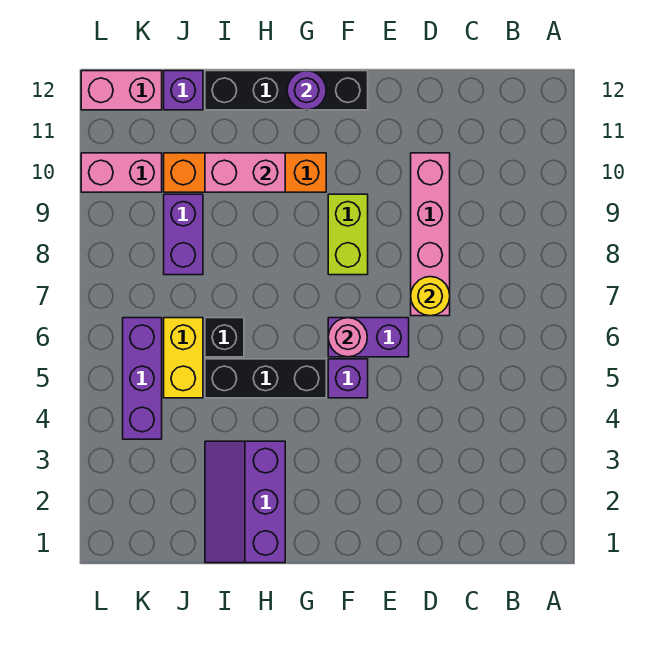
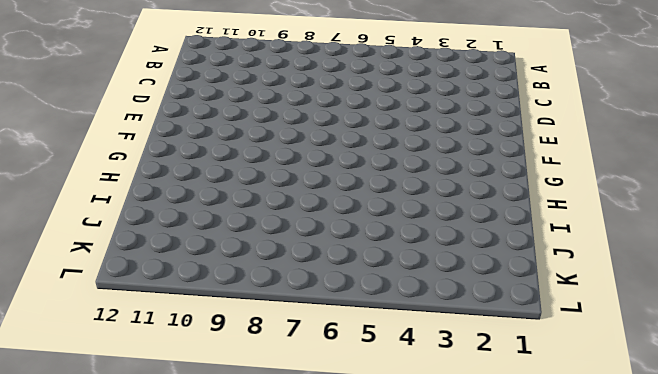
none -> pink brick D7:D10 level 1
none -> purple brick E6:F6 level 1
none -> purple brick F5 level 1

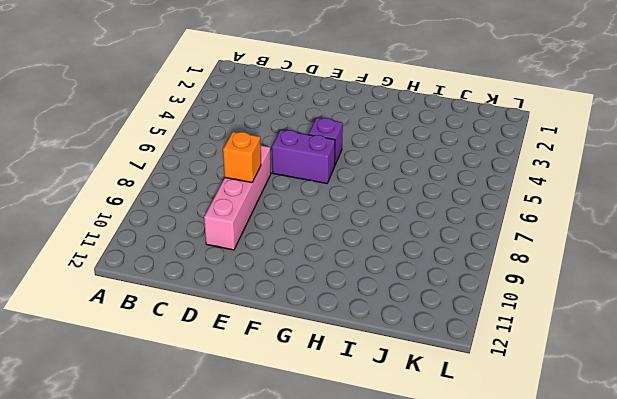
orange brick D8 level 2 -> none
none -> lime brick F8:F9 level 1
none -> black brick F12:I12 level 1
none -> black brick G5:I5 level 1

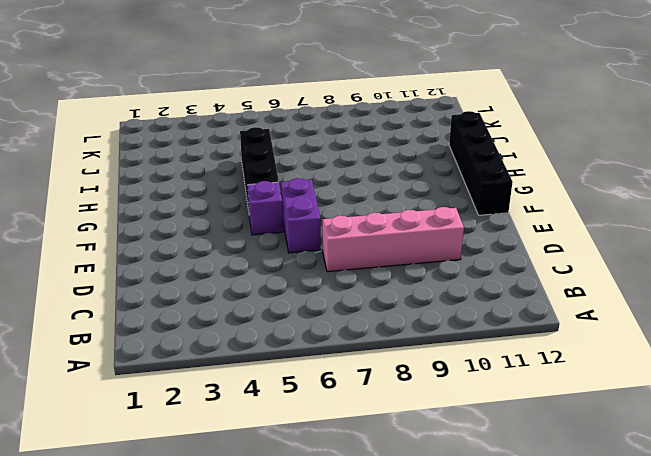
none -> lime brick F8:F9 level 1
none -> orange brick G10:J10 level 1
none -> purple slope H1:I3 level 1 top H

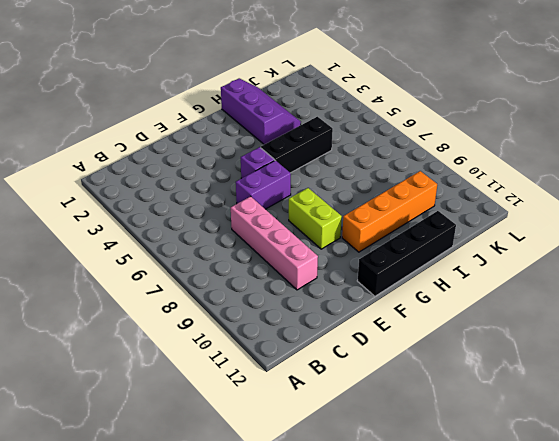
none -> black brick I6 level 1
none -> yellow brick J5:J6 level 1
none -> purple brick J8:J9 level 1

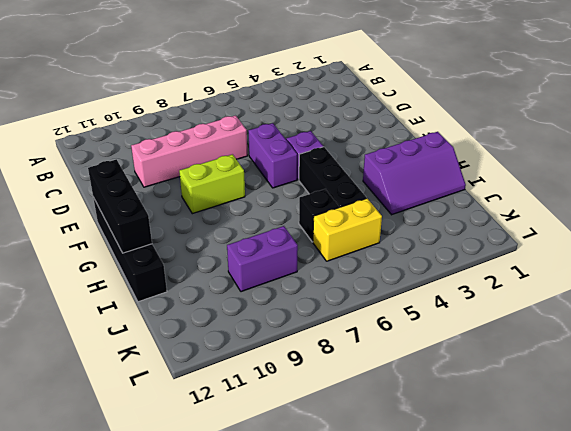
black brick F12:H12 level 2 -> purple round brick G12 level 2
none -> orange brick G10:J10 level 1
none -> purple brick J12 level 1
none -> purple brick K4:K6 level 1

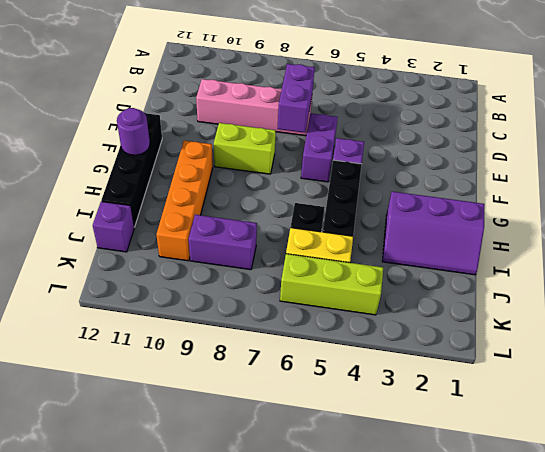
purple brick D7:E7 level 2 -> yellow round brick D7 level 2
lime brick K4:K6 level 1 -> purple brick K4:K6 level 1
none -> pink brick K10:L10 level 1
none -> pink brick K12:L12 level 1
none -> pink round brick F6 level 2

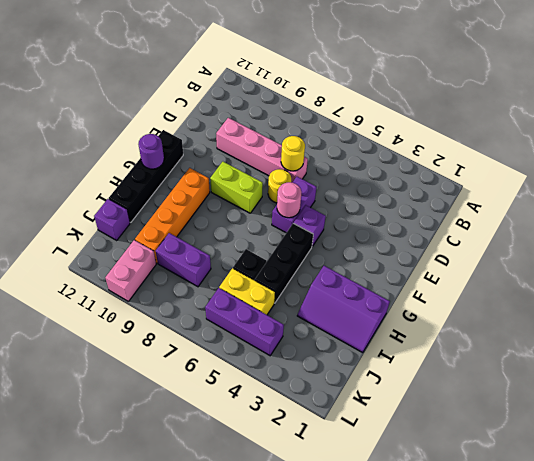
yellow round brick E7 level 1 -> none
none -> pink brick K12:L12 level 1
none -> pink brick H10:I10 level 2

